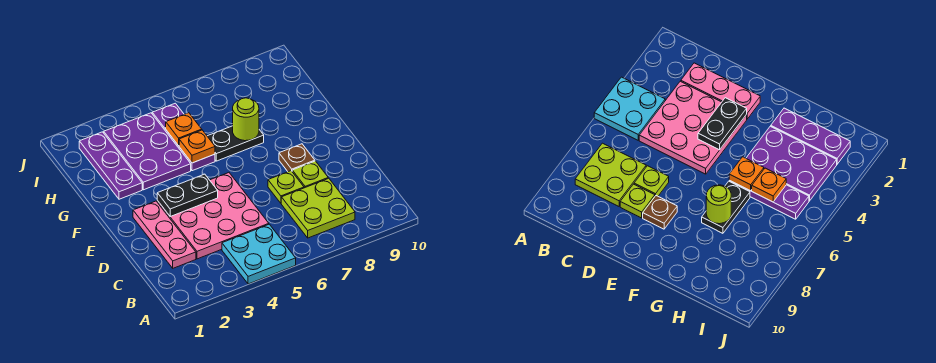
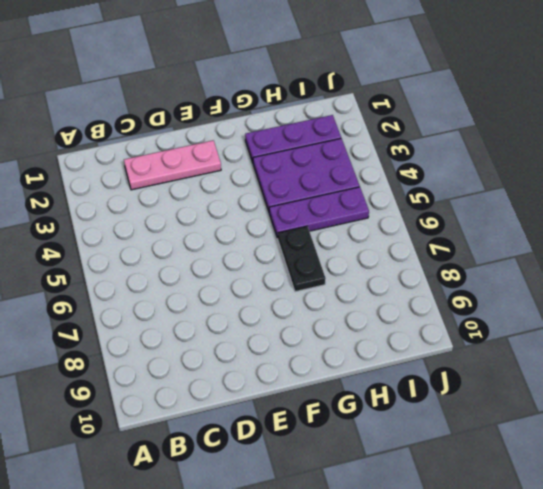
none -> cyan plate A4:B5 level 1
none -> lime plate B7:C8 level 1
none -> pink plate C3:E5 level 1

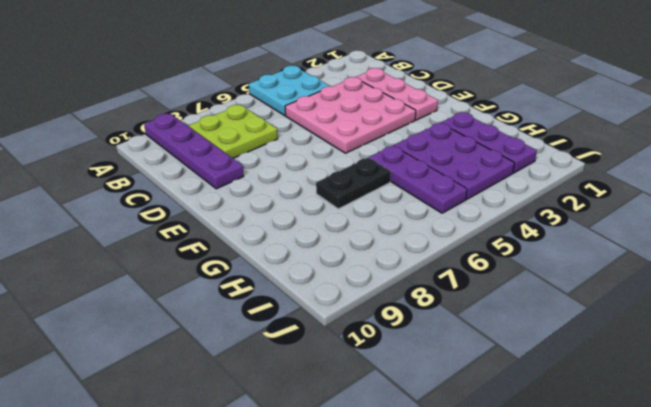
purple plate A9:D9 level 1 -> none
none -> lime plate D7 level 1
none -> lime plate D8 level 1
none -> brown plate E8 level 1

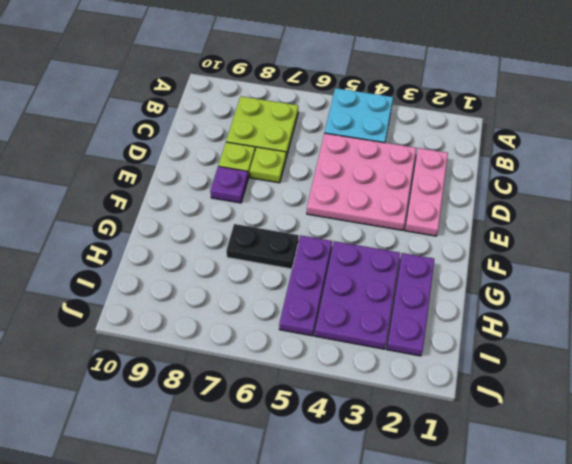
purple plate E8 level 1 -> brown plate E8 level 1
none -> black plate E3:E4 level 2
none -> orange plate G5 level 2
none -> lime round brick G7 level 2

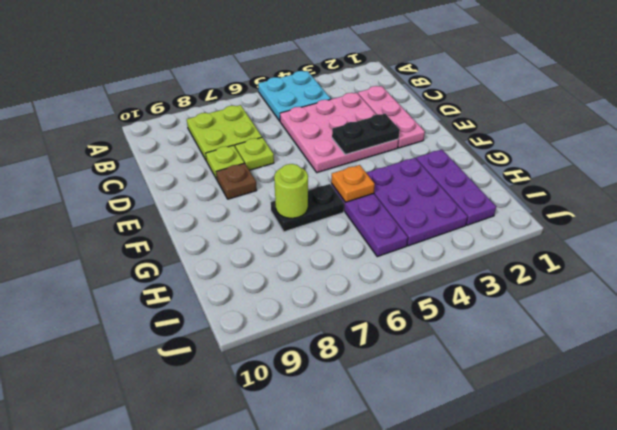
none -> orange plate H5 level 2

